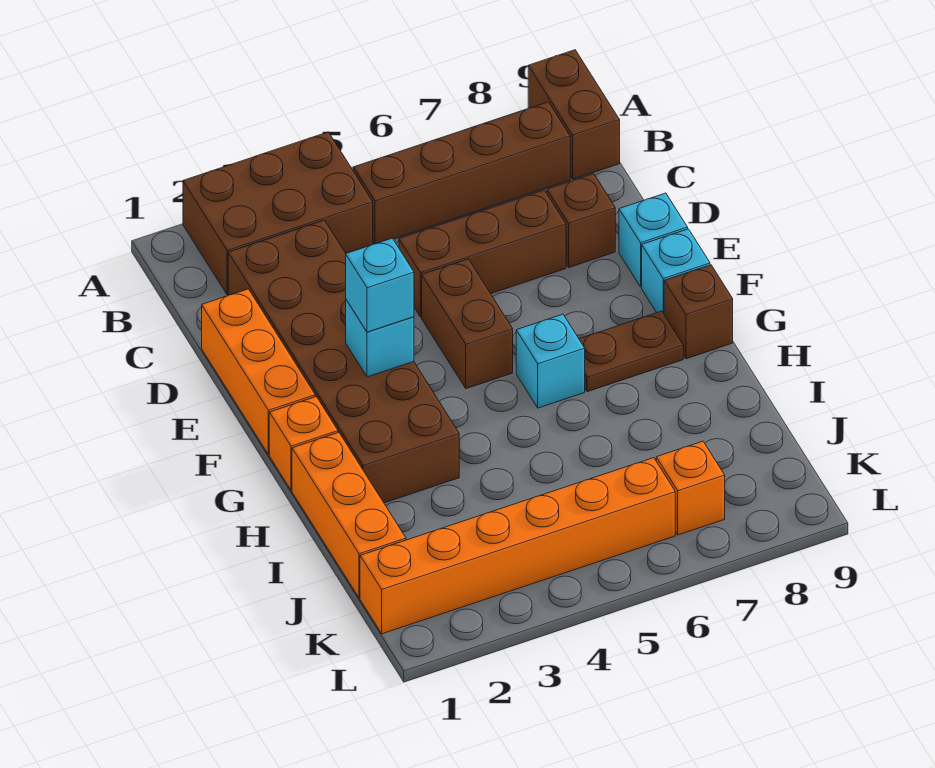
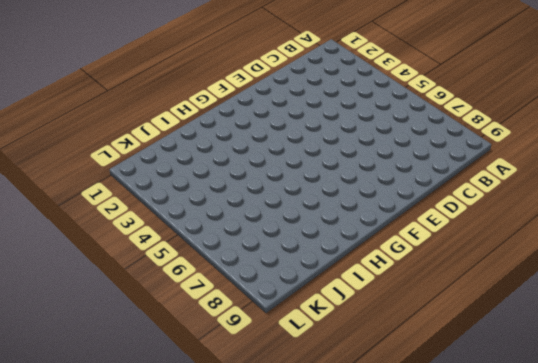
none -> brown brick A2:B4 level 1
none -> brown brick A9:B9 level 1
none -> brown brick B5:B8 level 1

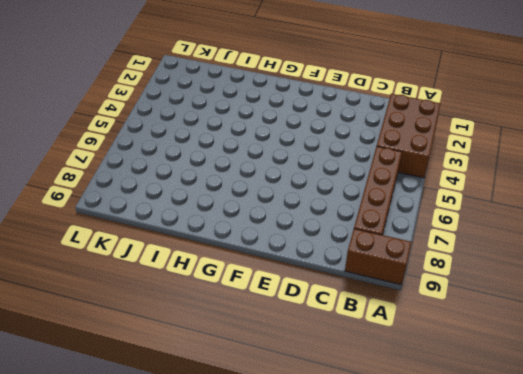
none -> brown brick C2:H3 level 1
none -> orange brick D1:F1 level 1
none -> brown brick D5:D7 level 1

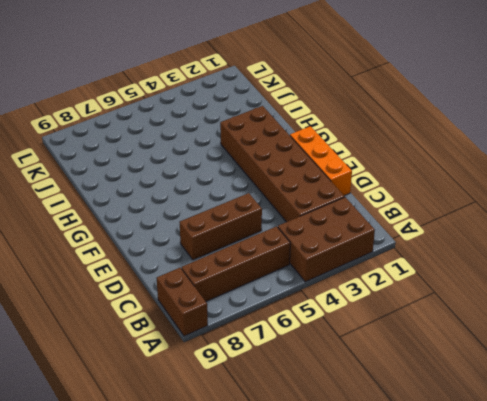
none -> brown brick D8 level 1
none -> brown brick E5:F5 level 1
none -> cyan brick E9 level 1

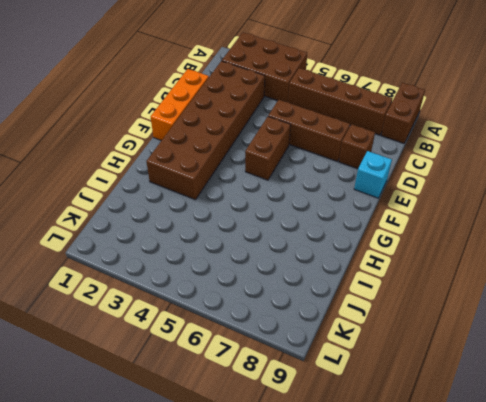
none -> cyan brick F9 level 1
none -> orange brick G1 level 1
none -> cyan brick G6 level 1

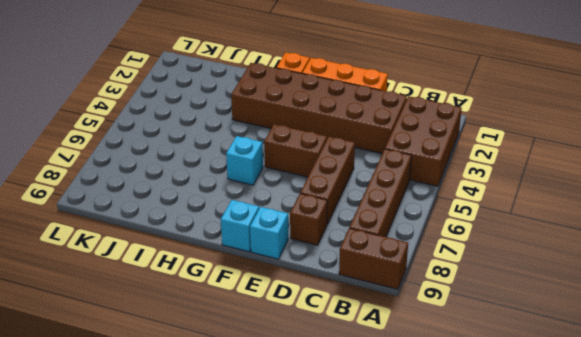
none -> brown plate G7:G8 level 1
none -> brown brick G9 level 1
none -> orange brick H1:J1 level 1

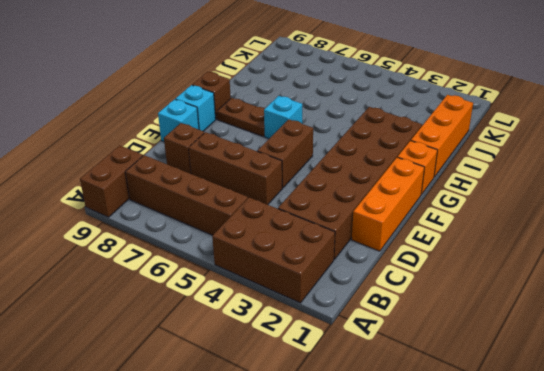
none -> orange brick K1:K6 level 1
none -> orange brick K7 level 1
none -> cyan brick F3 level 2

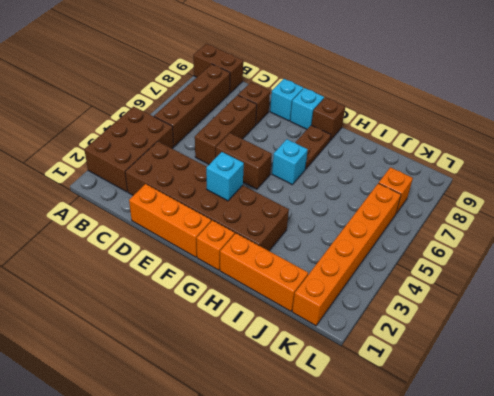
none -> cyan brick F3 level 3

